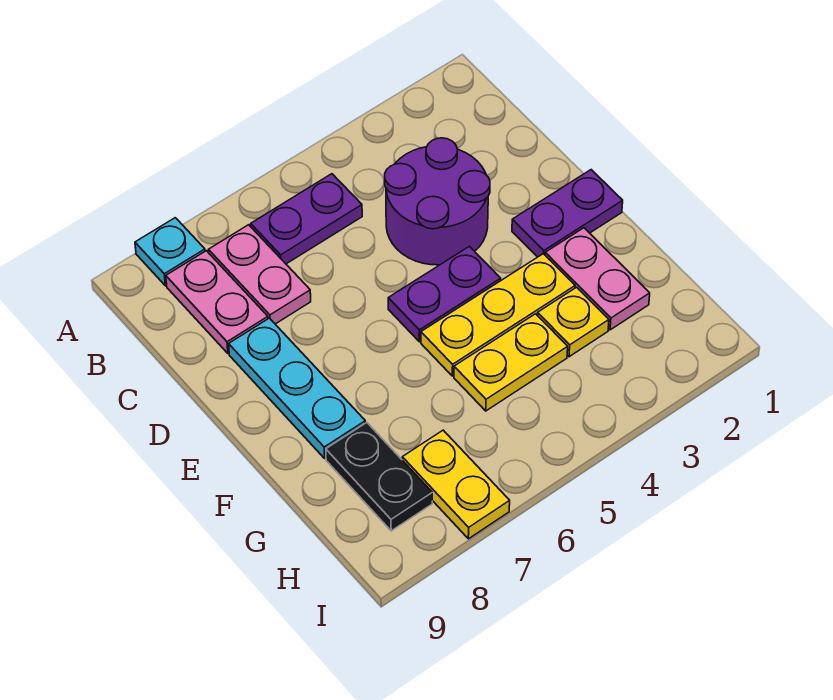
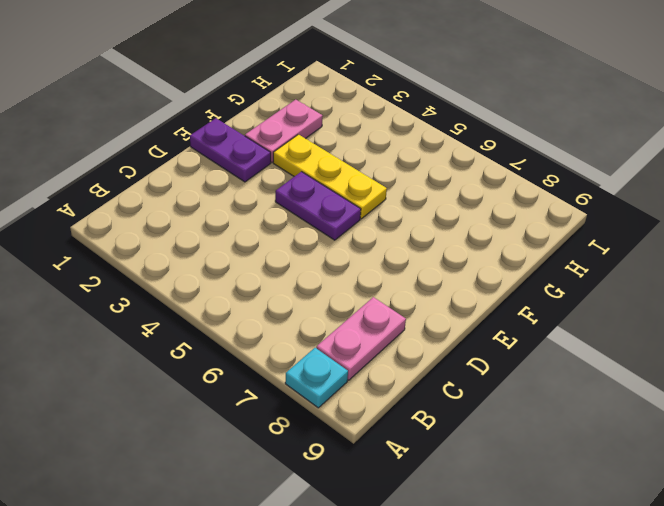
none -> purple plate B5:B6 level 1
none -> pink plate B7:C7 level 1
none -> purple round brick C3:D4 level 1

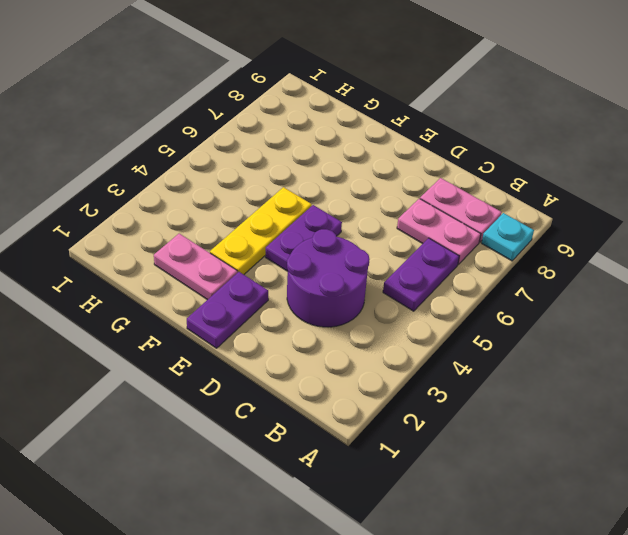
none -> cyan plate D8:F8 level 1
none -> yellow plate G3 level 1
none -> yellow plate G4:G5 level 1

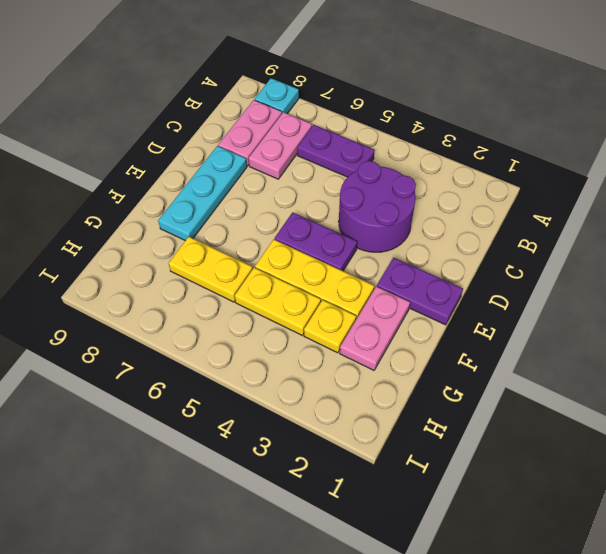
yellow plate G6:G7 level 1 -> yellow plate H7:I7 level 1
none -> black plate G8:H8 level 1

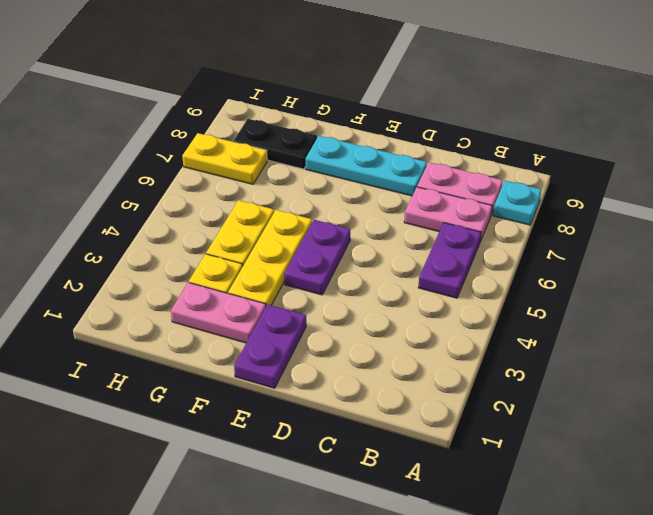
none -> purple round brick C3:D4 level 1

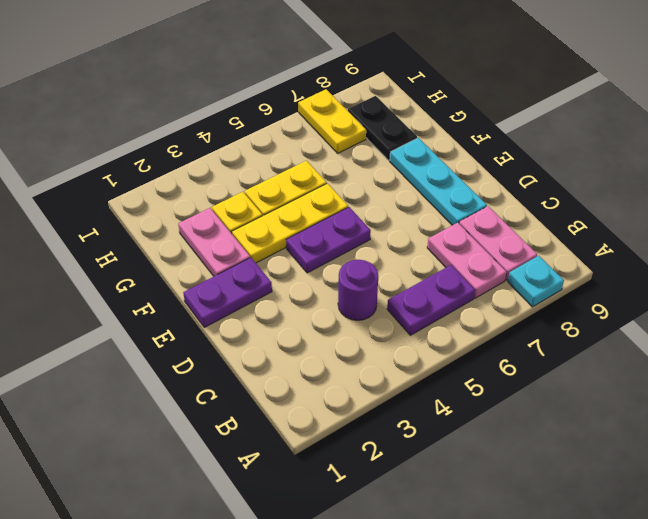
purple round brick C4 level 1 -> purple round brick C3:D4 level 1

